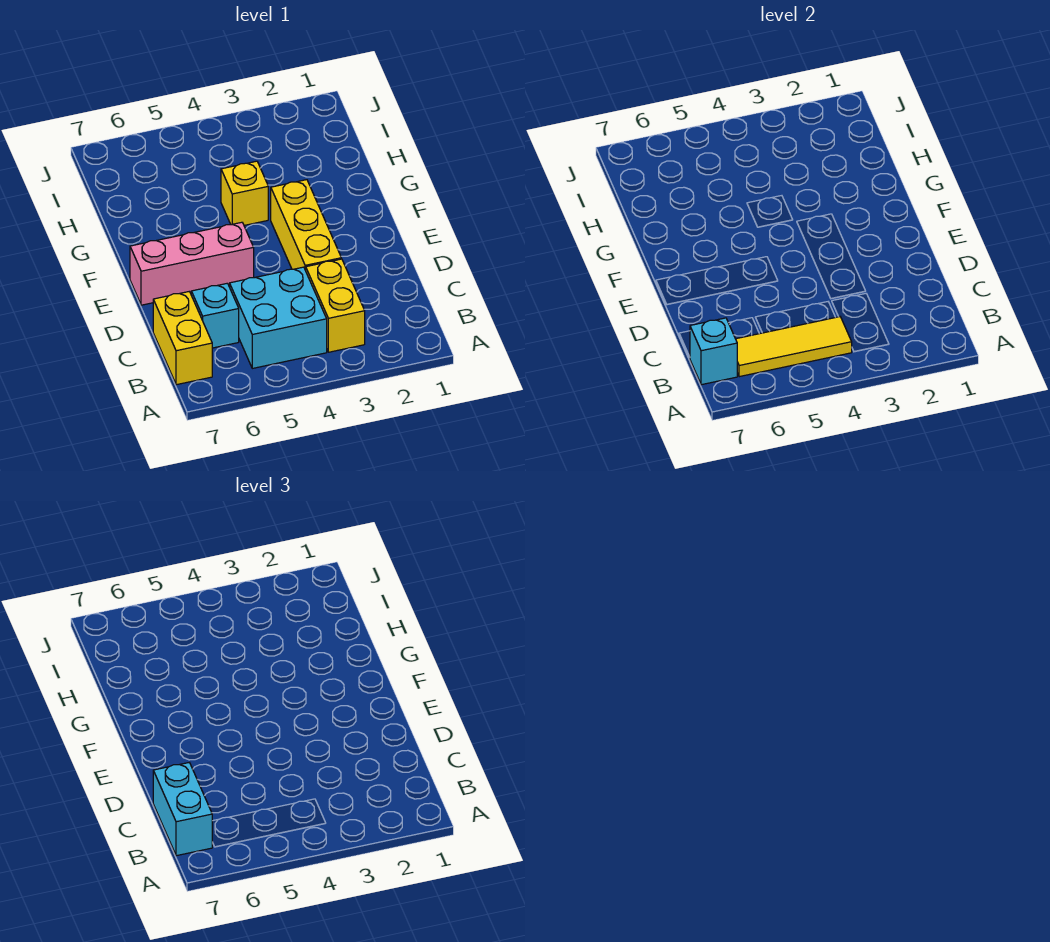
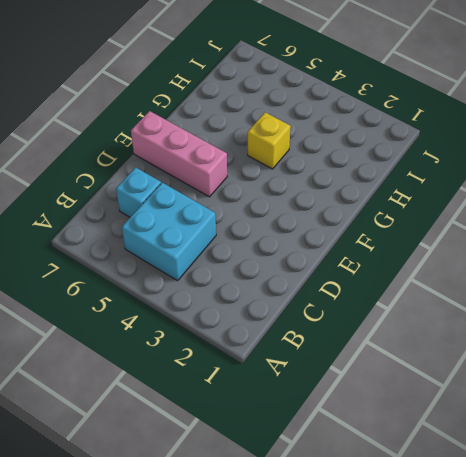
none -> yellow brick B3:C3 level 1
none -> yellow brick B7:C7 level 1

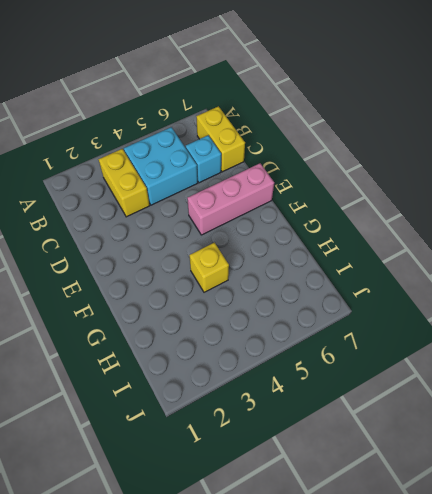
none -> yellow brick D3:F3 level 1
none -> yellow tile B4:B6 level 2

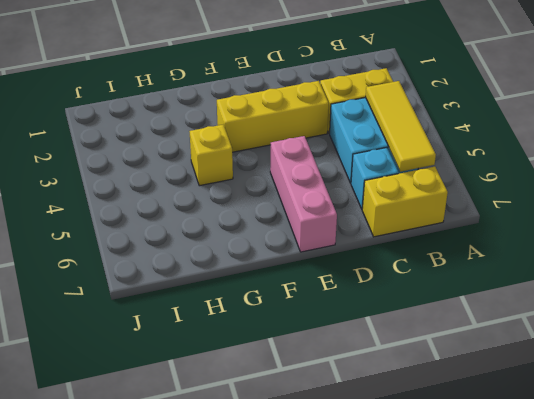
none -> cyan brick B7 level 2
none -> cyan brick B7:C7 level 3

